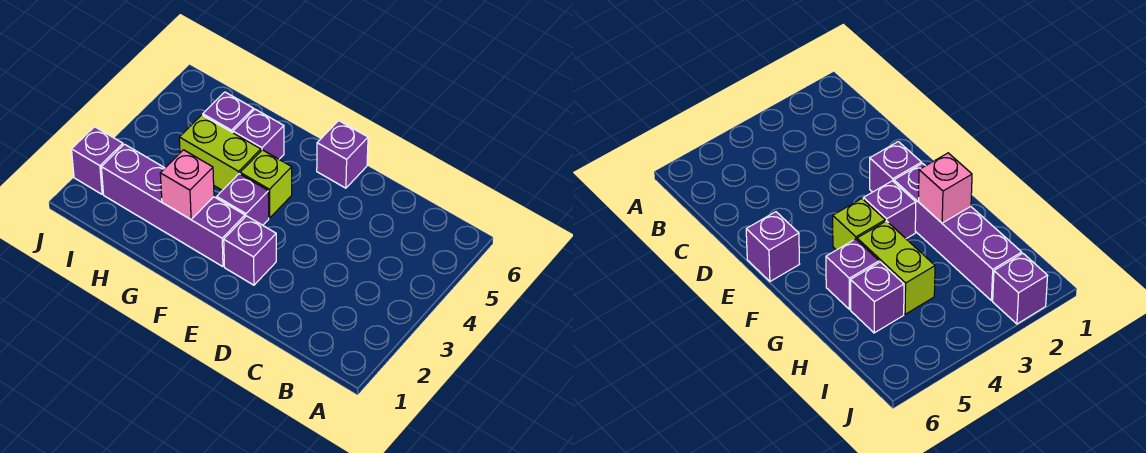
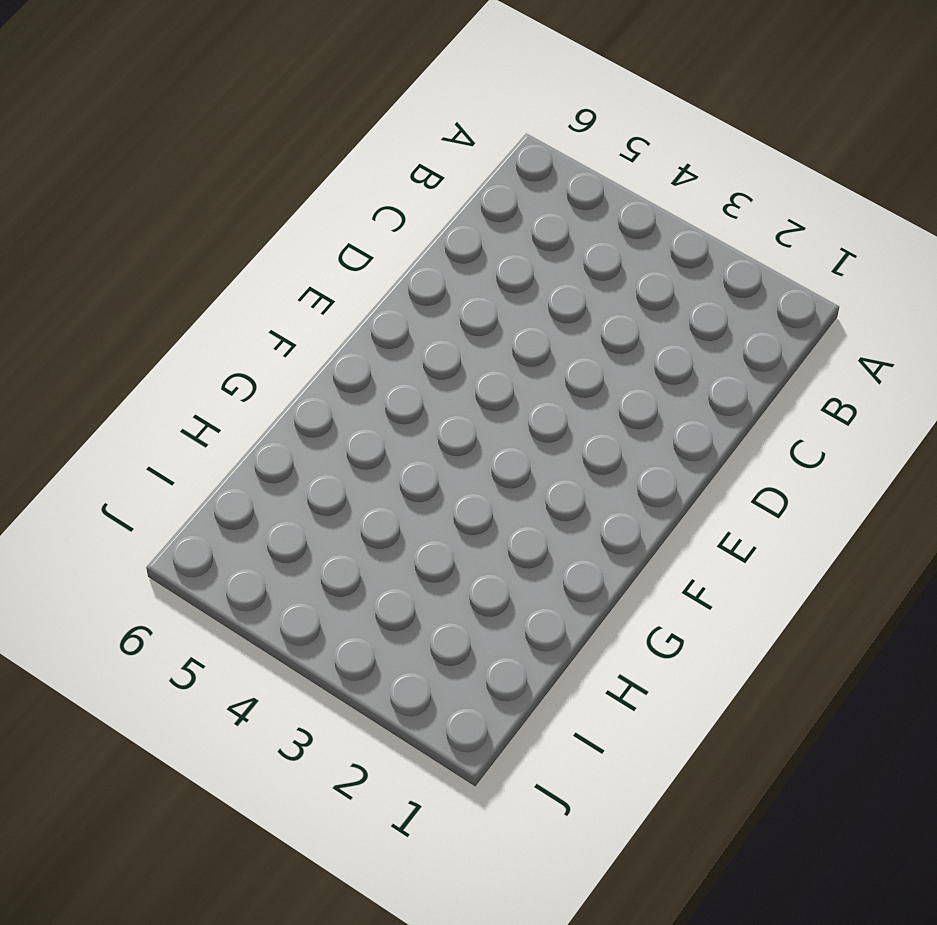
none -> purple brick E2 level 1
none -> purple brick E6 level 1

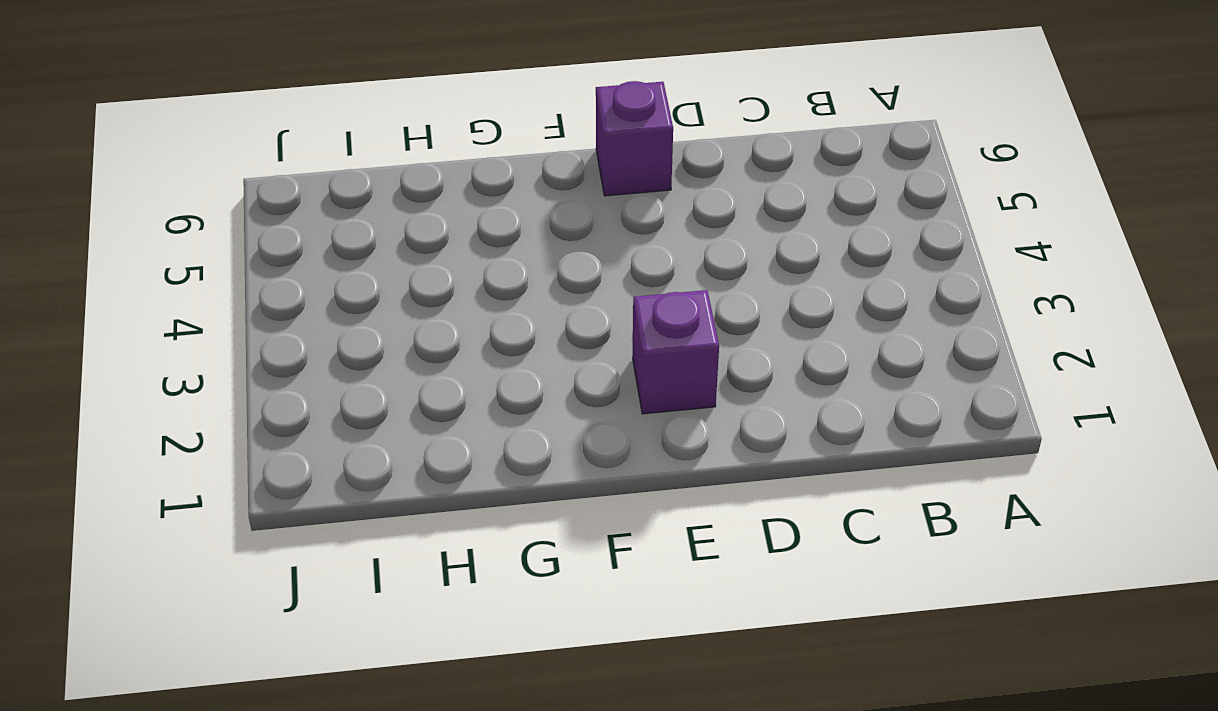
none -> purple brick F2:I2 level 1
none -> purple brick F3 level 1

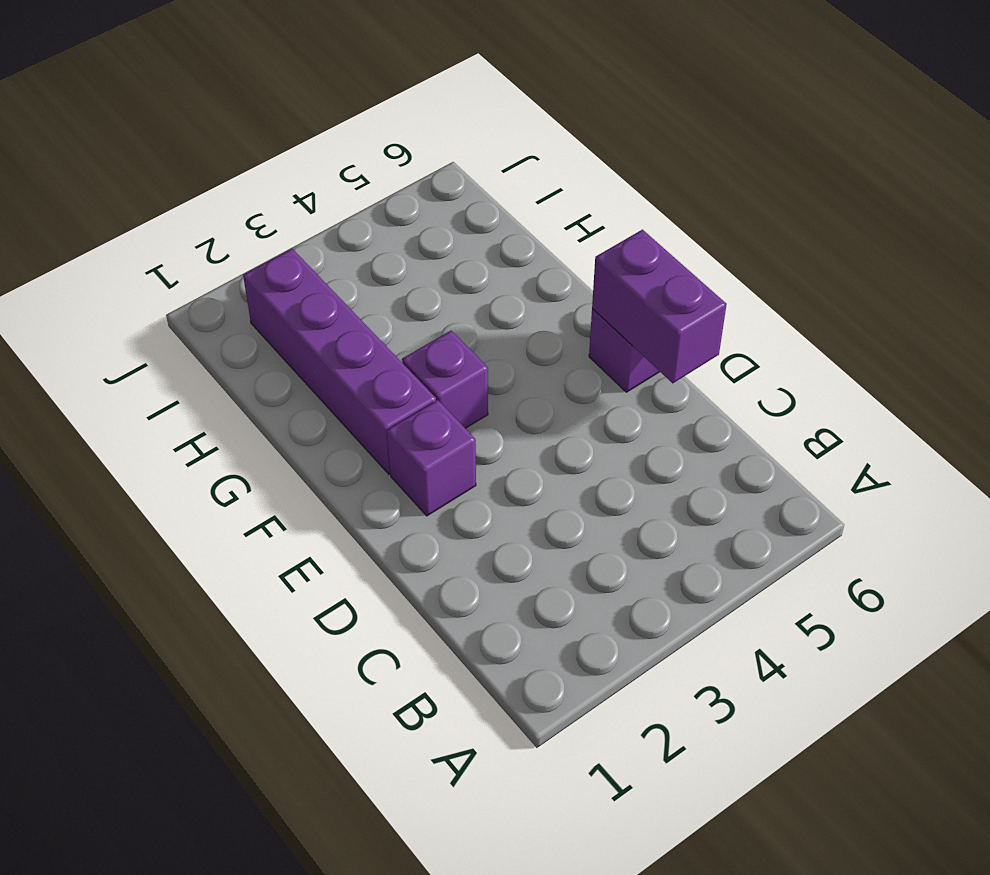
purple brick D6:E6 level 2 -> none
none -> lime brick F4 level 1
none -> lime brick G4:H4 level 1

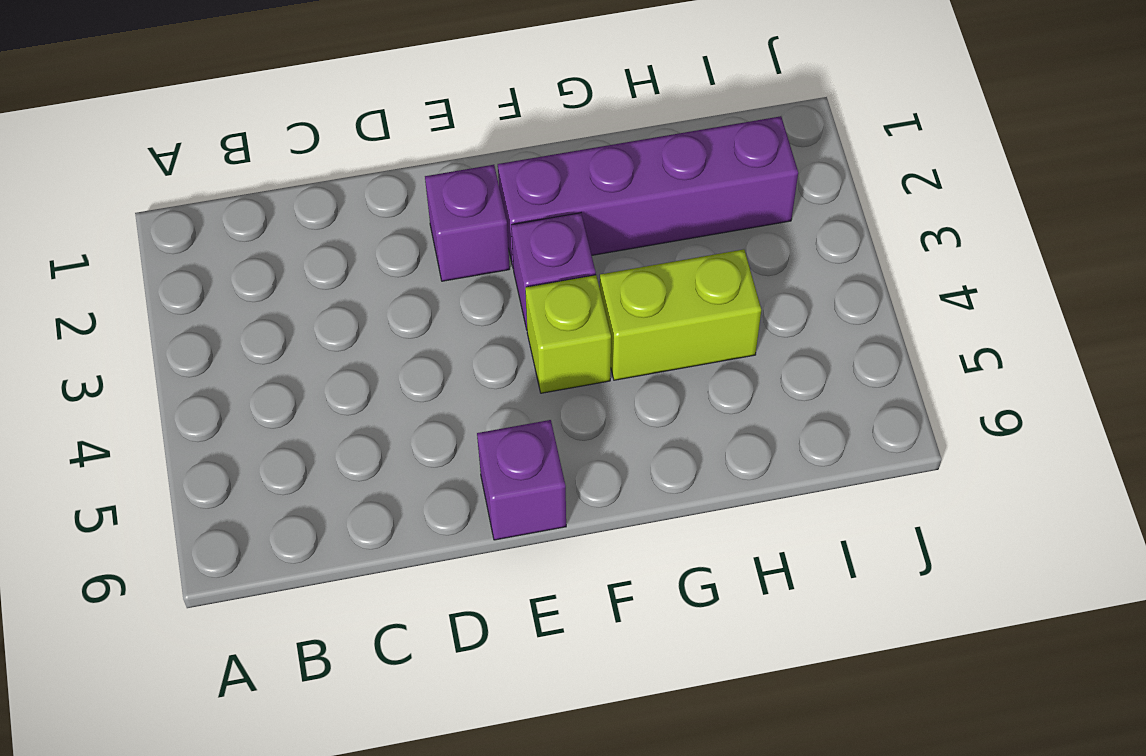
none -> purple brick G5 level 1
none -> purple brick H5 level 1

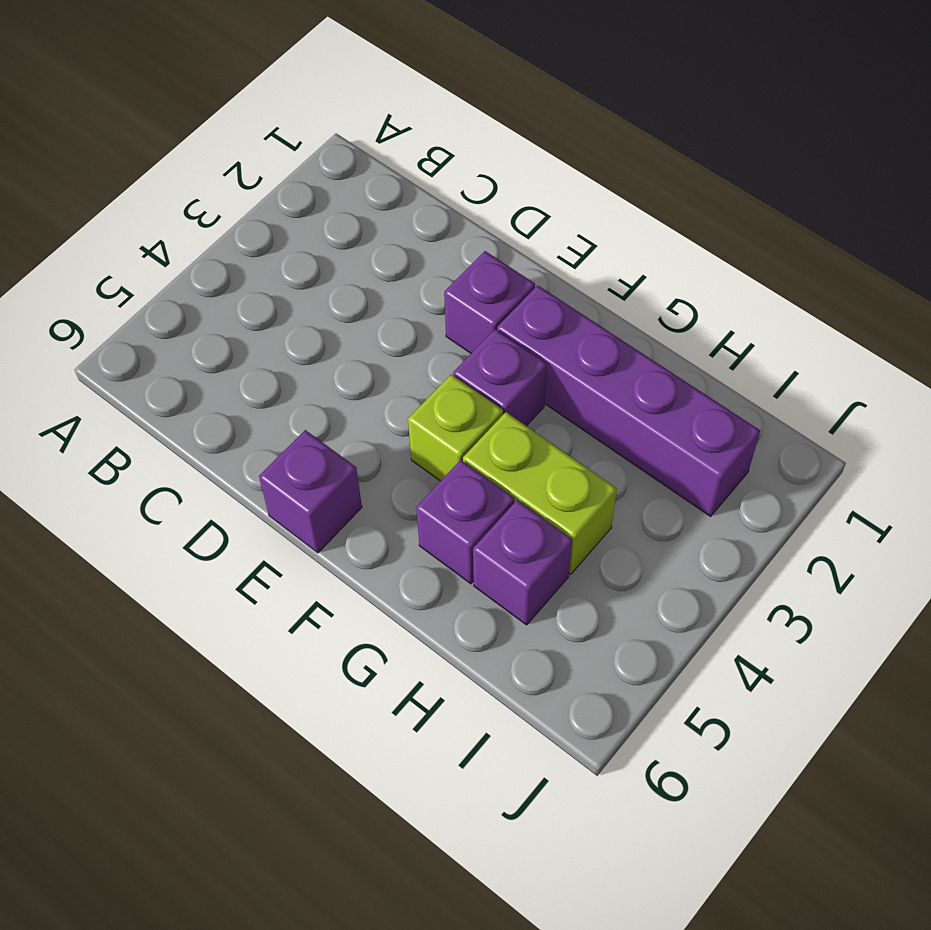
none -> purple brick J2 level 1
none -> pink brick G2 level 2

